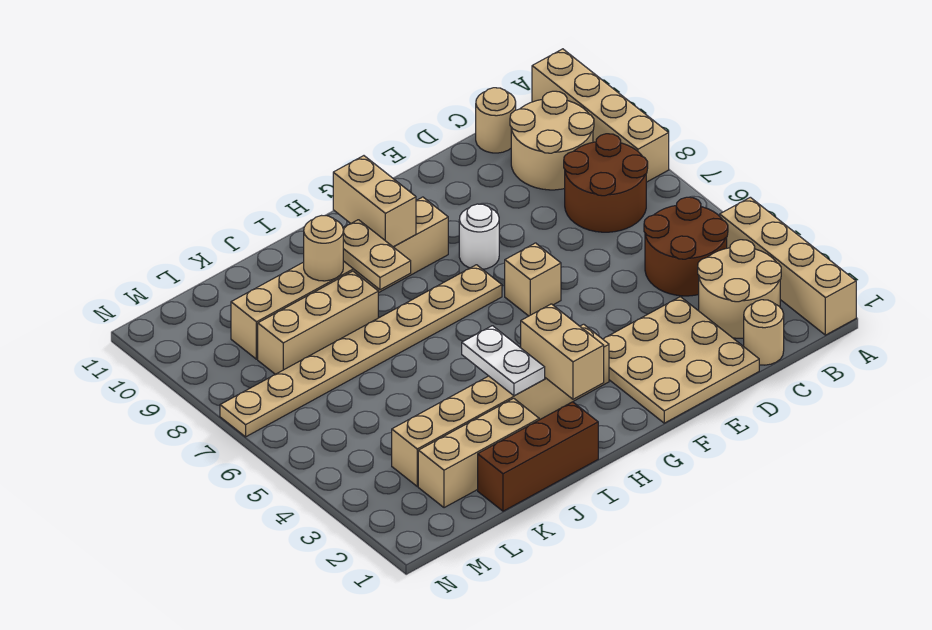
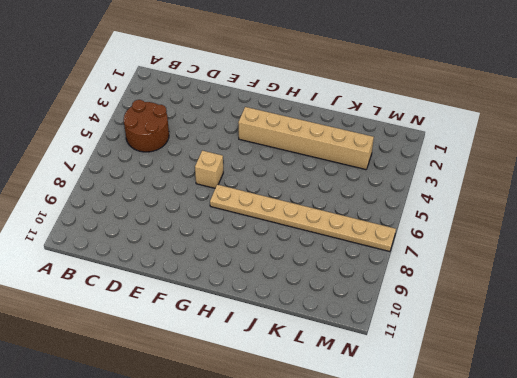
none -> tan brick A1:A4 level 1
none -> tan brick A8:A11 level 1
none -> tan round brick B2:C3 level 1

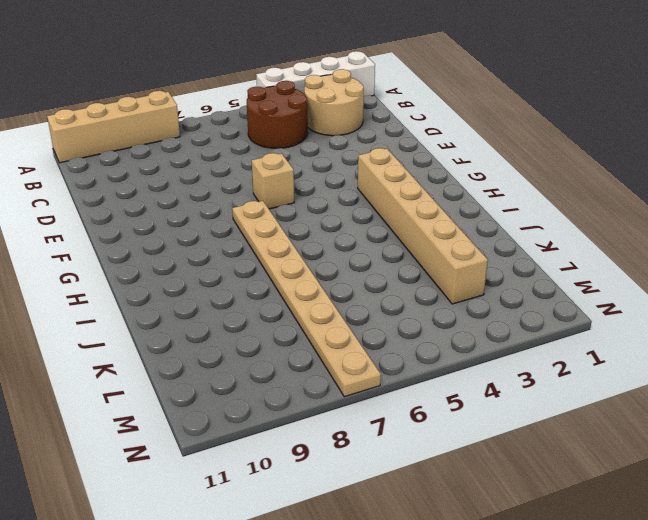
white brick A1:A4 level 1 -> tan brick A1:A4 level 1
none -> brown round brick B7:C8 level 1
none -> tan round brick B9:C10 level 1
none -> tan round brick C1 level 1

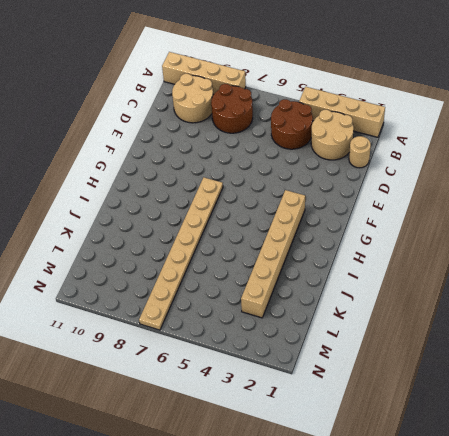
none -> tan round brick C11 level 1
none -> tan plate D1:F3 level 1
none -> tan brick F6 level 1

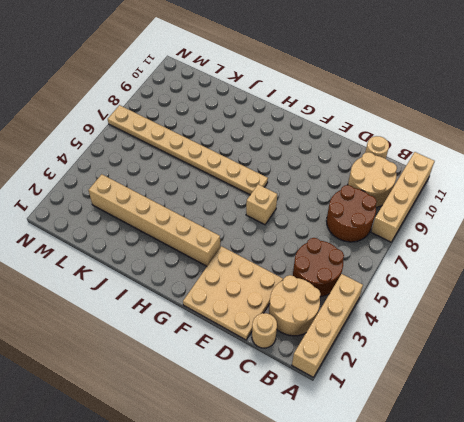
none -> white round brick F8 level 1
none -> tan brick G9:L9 level 1
none -> brown brick I1:K1 level 1

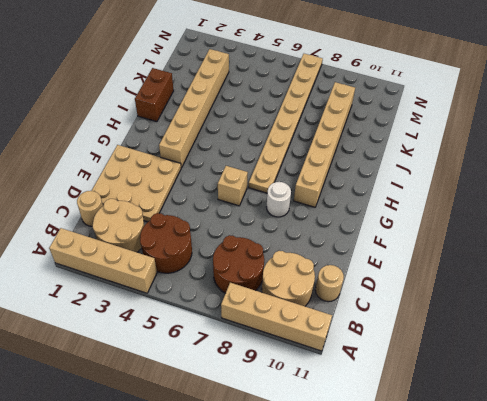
brown brick I1:J1 level 1 -> brown brick I1:K1 level 1
none -> tan brick J2:L2 level 1
none -> tan brick J8:L8 level 1
none -> tan brick H2:H3 level 2

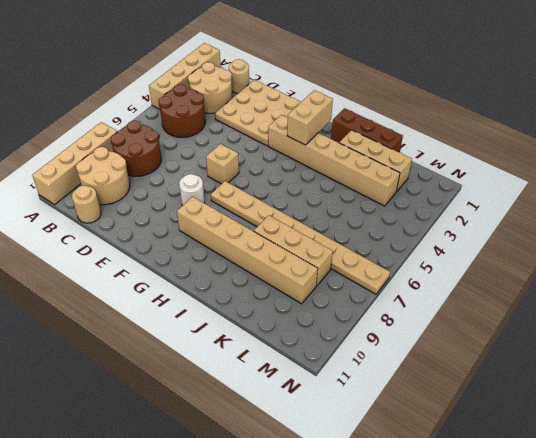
none -> tan brick H9:H10 level 2
none -> white plate I3:I4 level 2
none -> tan plate I8:I9 level 2

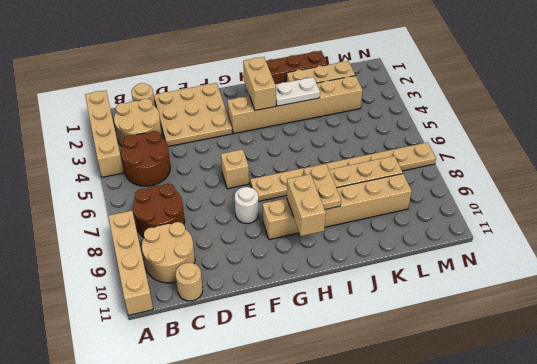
white plate I3:J3 level 2 -> white plate I3:I4 level 2
none -> tan round brick J9 level 2

